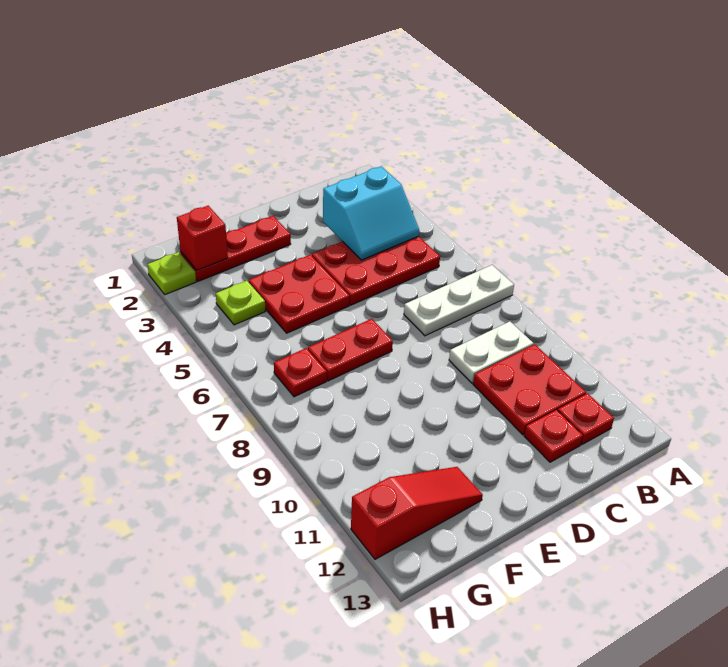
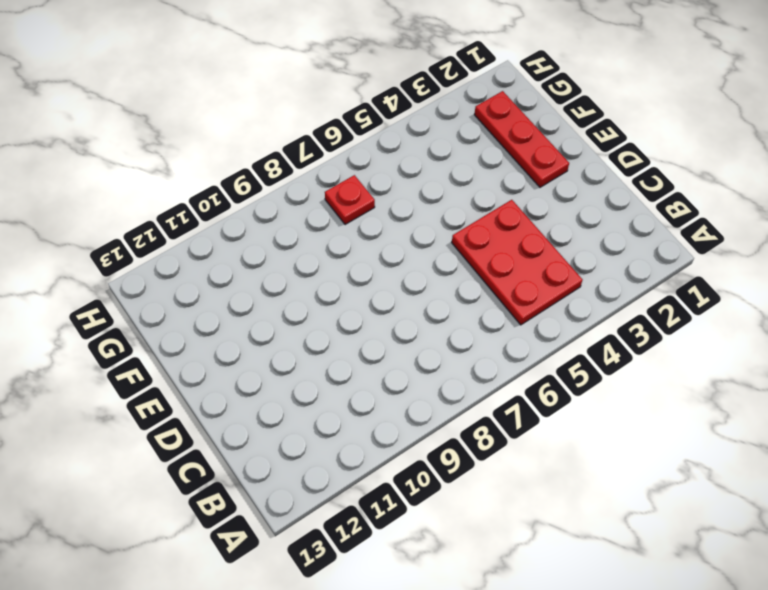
none -> white plate A7:C7 level 1
none -> white plate B9:C9 level 1
none -> red plate B10:C11 level 1

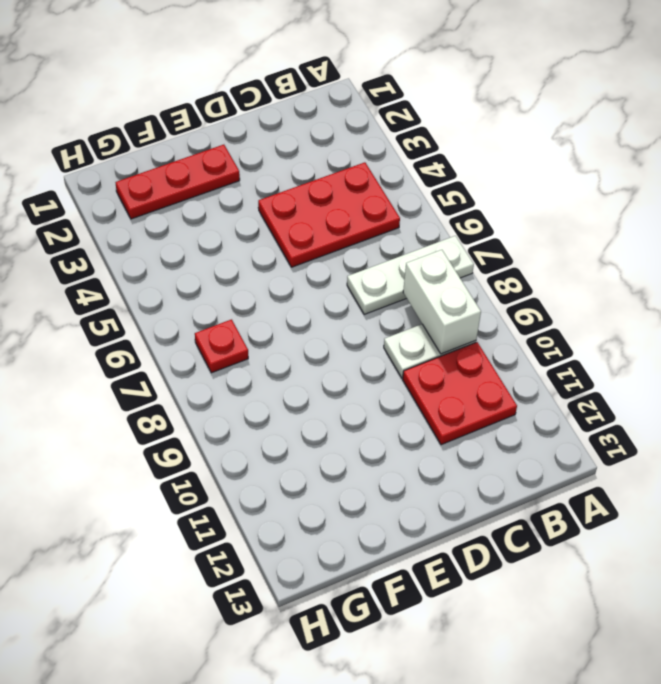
white brick B8:B9 level 2 -> none
none -> red plate B12 level 1
none -> red plate C12 level 1
none -> red plate E4:F5 level 1

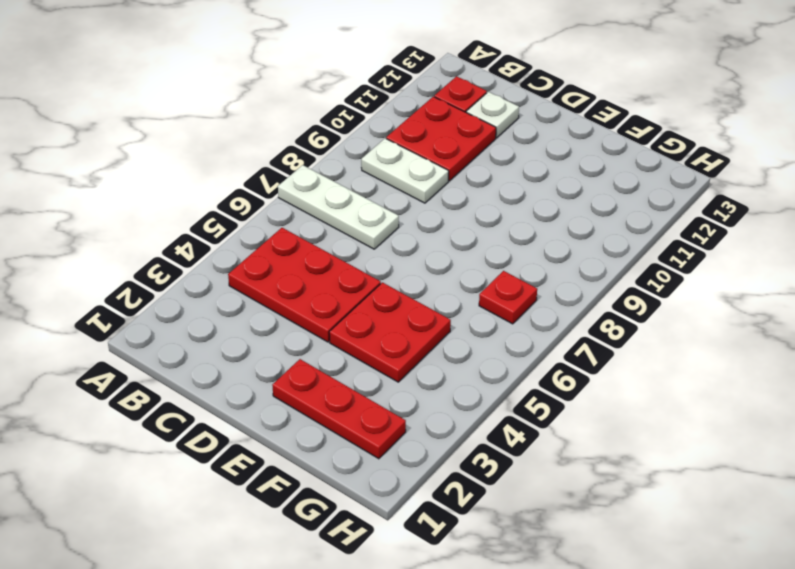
white plate C12 level 1 -> red plate C12 level 1
none -> red plate E7:F7 level 1
none -> red slope F12:H12 level 1 top H
none -> lime plate G4 level 1

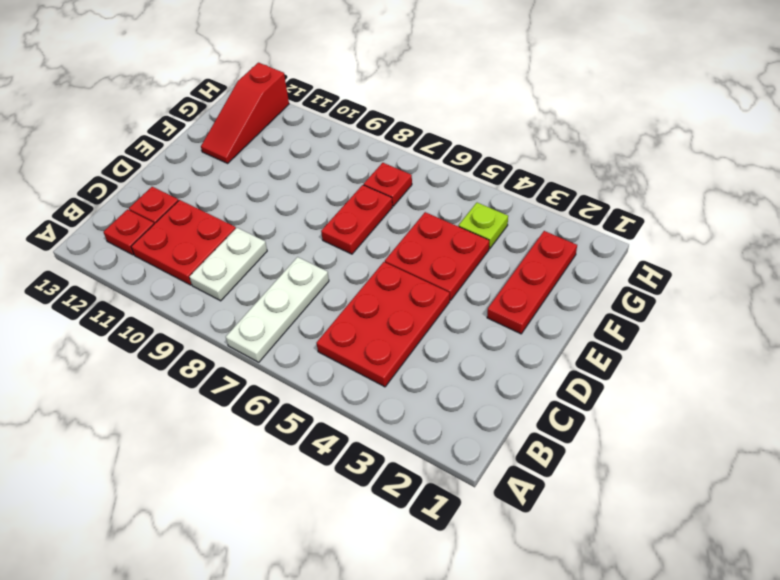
none -> lime plate H2 level 1
none -> cyan slope B3:C4 level 2 top 3
none -> red brick G2 level 2

